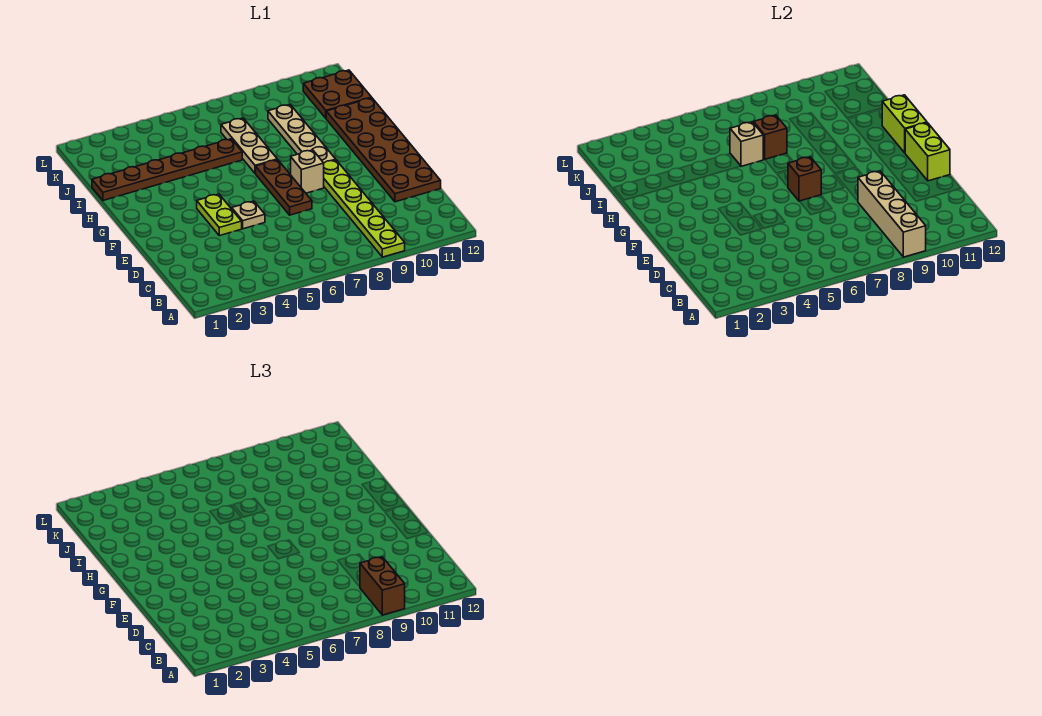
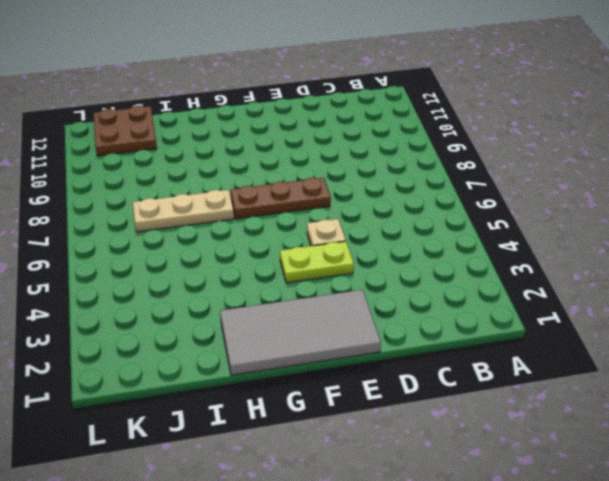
grey tile E1:H2 level 1 -> none
none -> lime plate A9:F9 level 1
none -> brown plate D11:I12 level 1
none -> tan brick F8 level 1

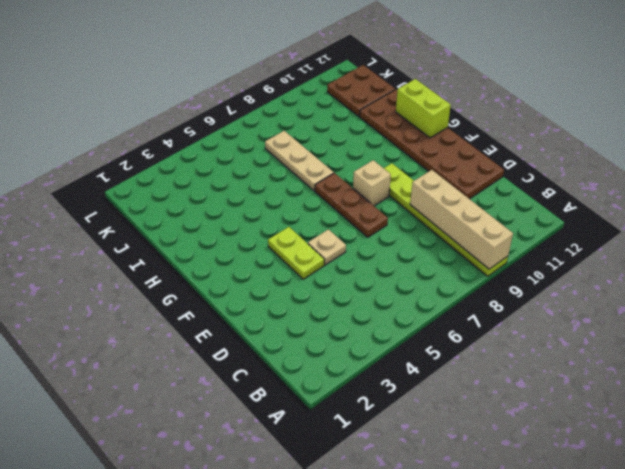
none -> tan plate G9:J9 level 1
none -> brown plate I1:I6 level 1
none -> lime brick E12:F12 level 2

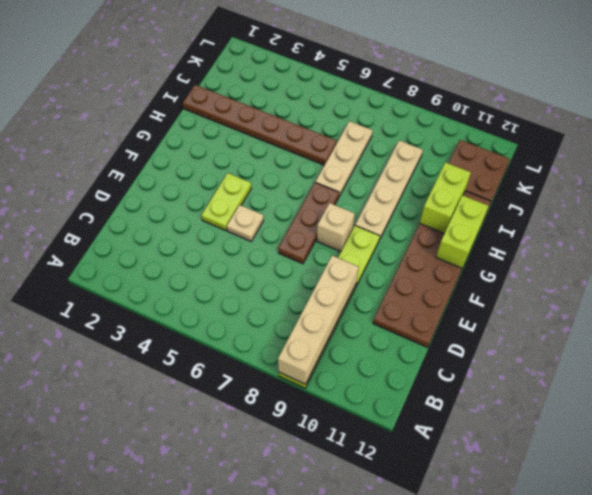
lime brick H11:I11 level 2 -> lime brick E12:F12 level 2
none -> brown brick F7 level 2
none -> tan brick I6 level 2
none -> brown brick I7 level 2

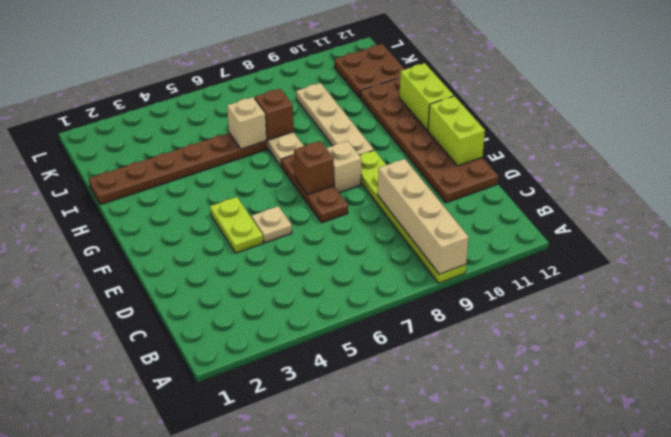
none -> brown brick A9:B9 level 3

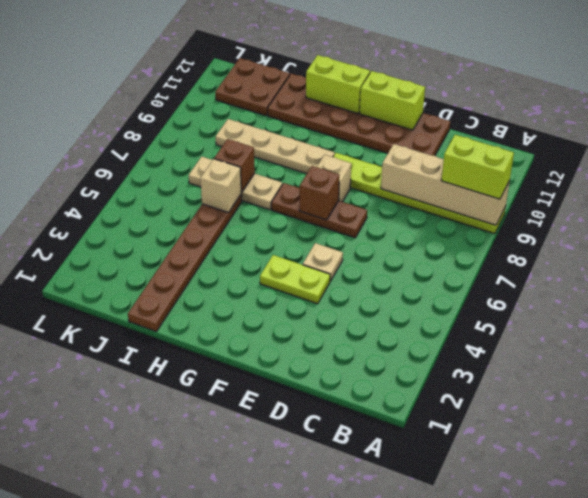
lime brick A9:B9 level 3 -> brown brick A9:B9 level 3

